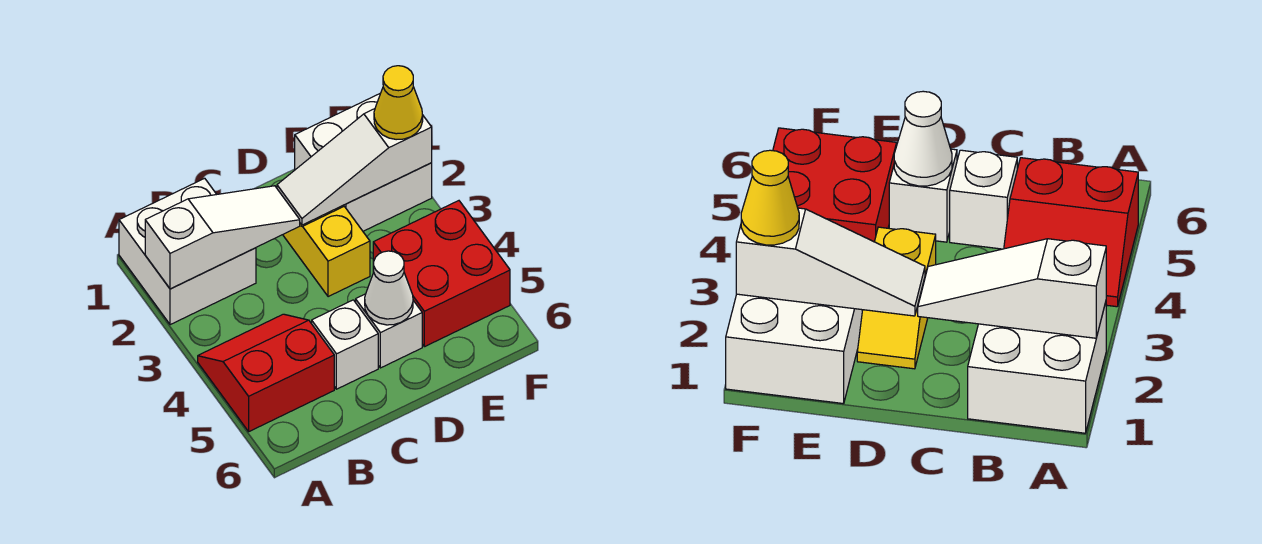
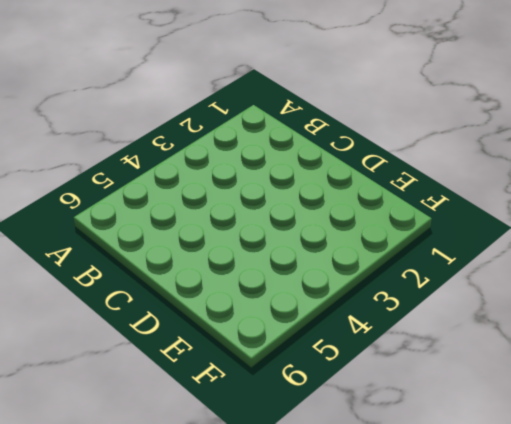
none -> white brick A1:B2 level 1
none -> red slope A4:B5 level 1 top 5

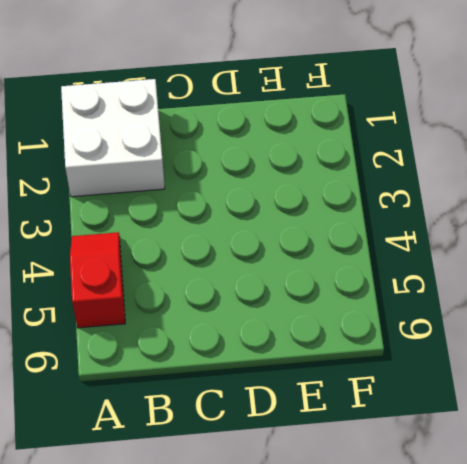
red slope A4:A5 level 1 top 5 -> red slope A4:B5 level 1 top 5
none -> white brick C5 level 1
none -> yellow slope D2:D3 level 1 top 3

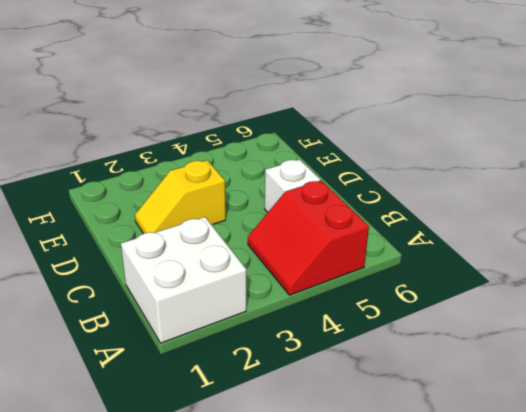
none -> white brick D5 level 1
none -> white brick E1:F2 level 1

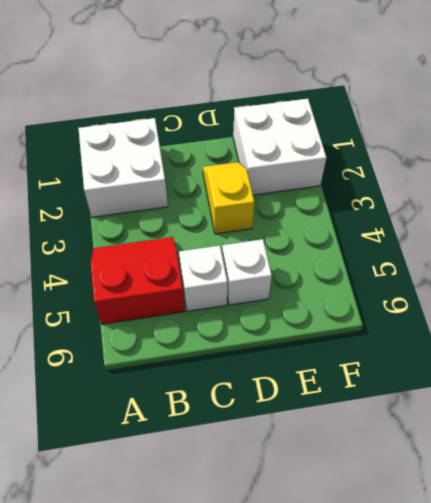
none -> red brick E4:F5 level 1
none -> white slope A2:C2 level 2 top A

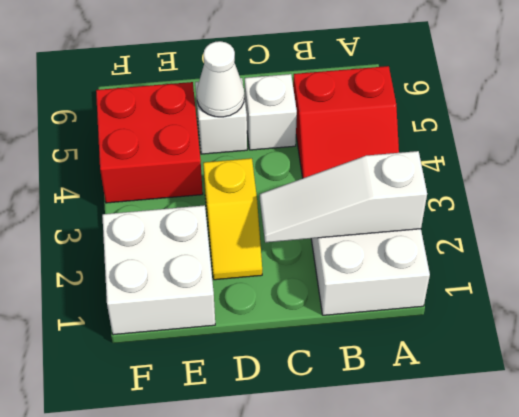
none -> white slope D2:F2 level 2 top F
none -> yellow cone F2 level 3

